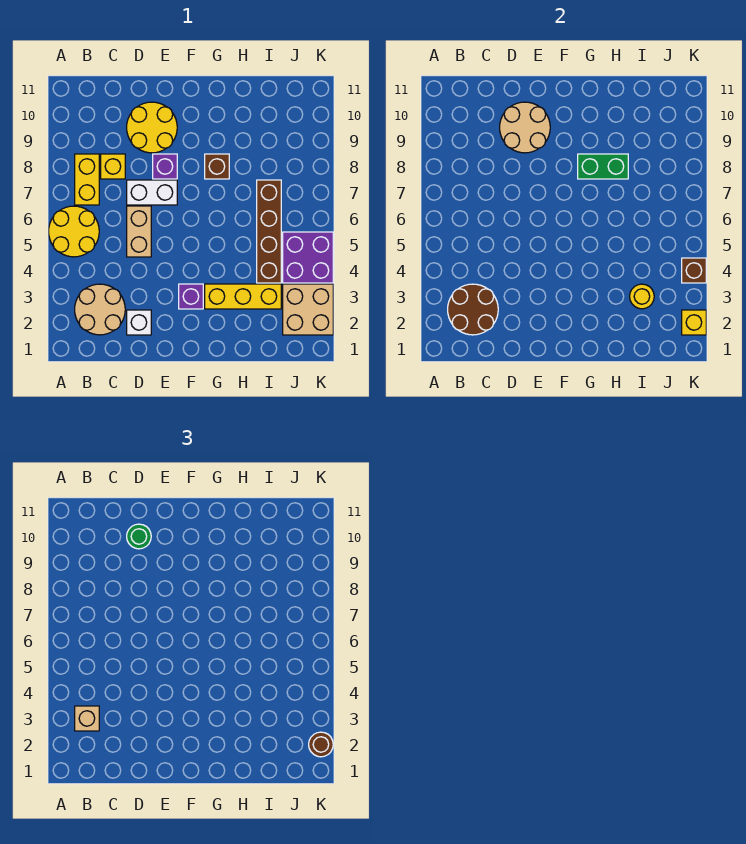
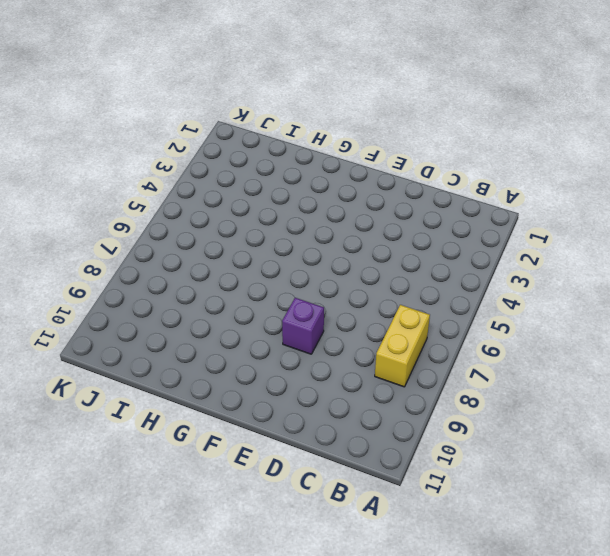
none -> yellow round brick A5:B6 level 1
none -> tan round brick B2:C3 level 1
none -> yellow brick C8 level 1

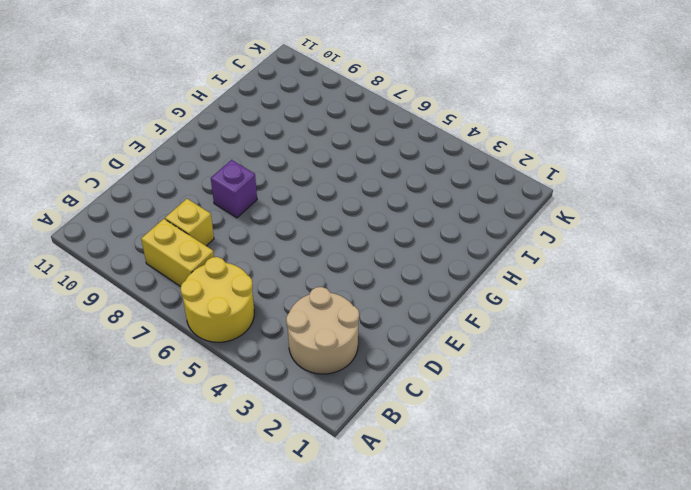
none -> white brick D2 level 1
none -> tan brick D5:D6 level 1
none -> white brick D7:E7 level 1

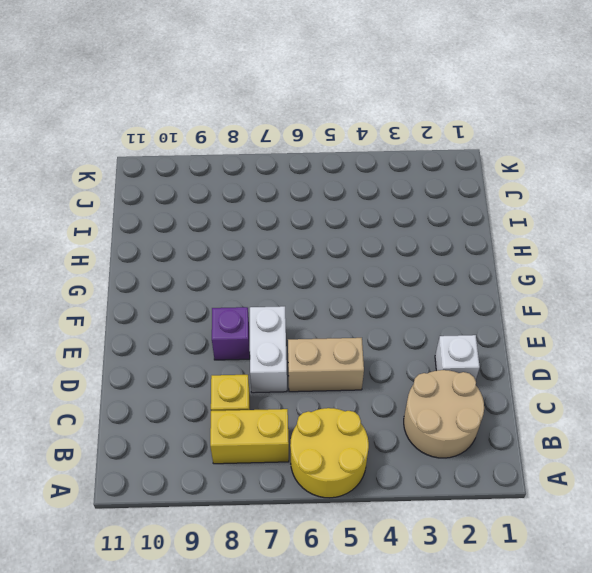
none -> yellow round brick D9:E10 level 1
none -> purple brick F3 level 1
none -> yellow brick G3:I3 level 1

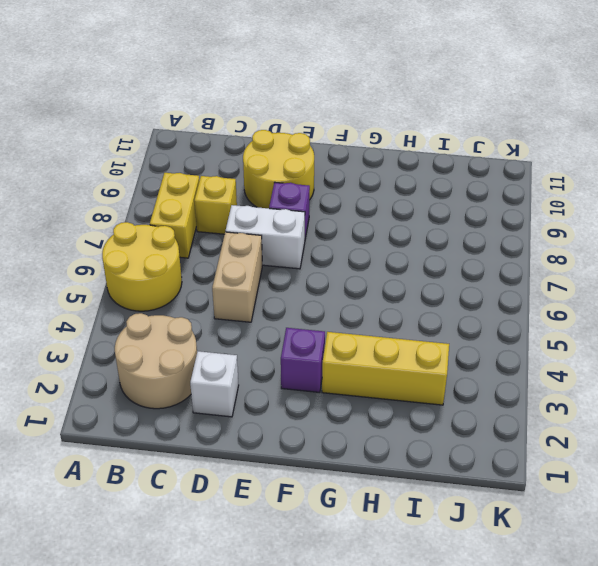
none -> brown brick G8 level 1
none -> brown brick I4:I7 level 1
none -> tan brick J2:K3 level 1

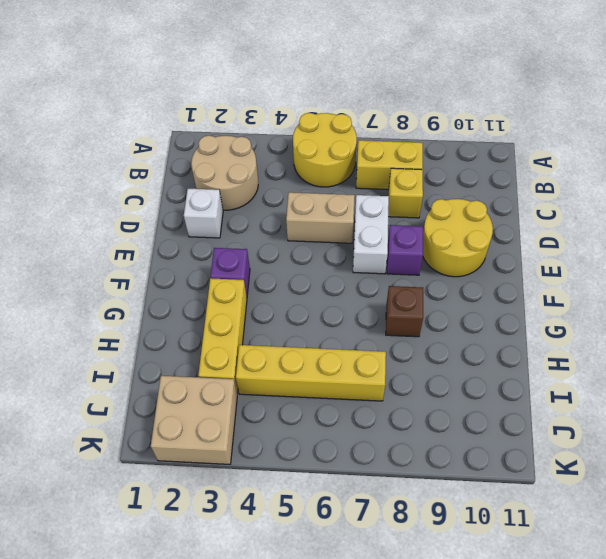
yellow brick I4:I7 level 1 -> brown brick I4:I7 level 1
none -> purple brick J4:K5 level 1
none -> brown round brick B2:C3 level 2
none -> tan round brick D9:E10 level 2

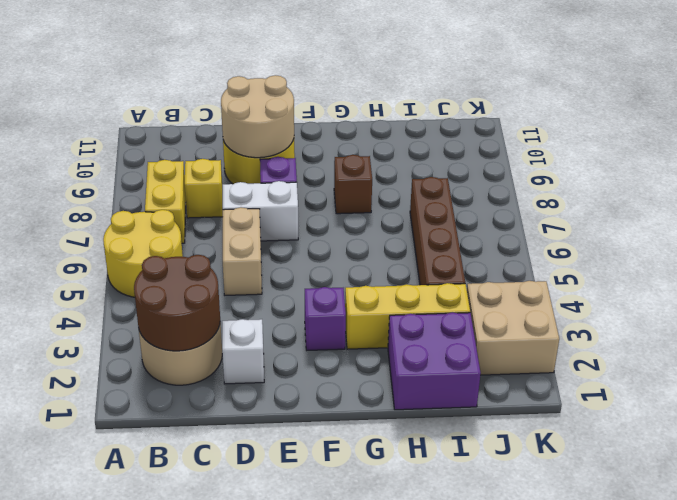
purple brick H1:I2 level 1 -> purple brick J4:K5 level 1
none -> green brick G8:H8 level 2
none -> yellow round brick I3 level 2
none -> yellow brick K2 level 2

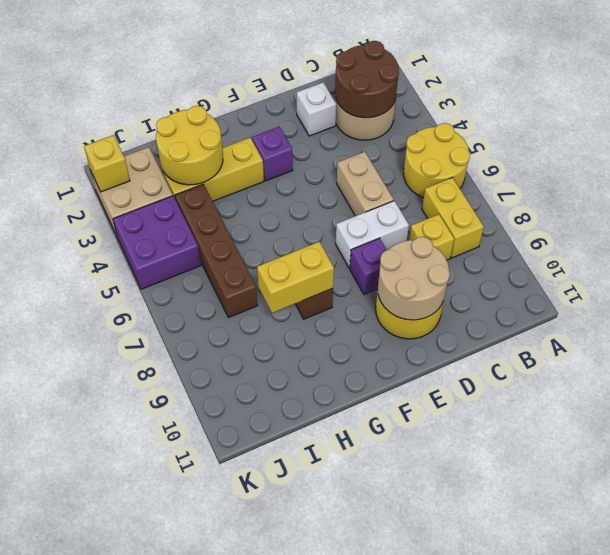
yellow brick G8:H8 level 2 -> green brick G8:H8 level 2
yellow round brick H2:I3 level 2 -> yellow round brick I3 level 2
none -> brown brick K4 level 2
none -> tan brick B3 level 3
none -> green round brick D10 level 3

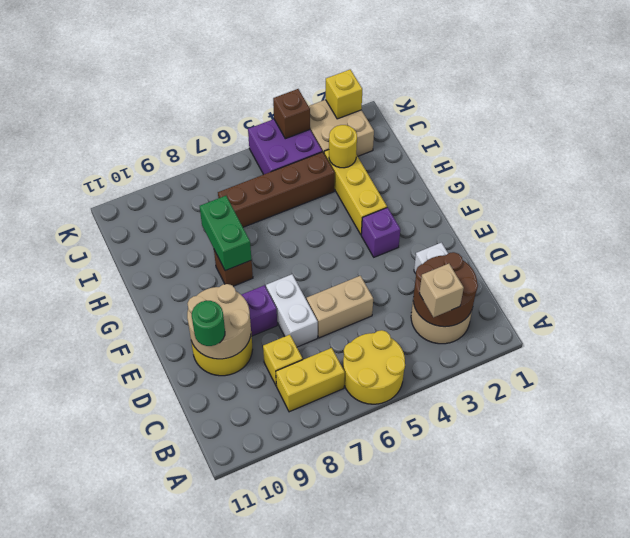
none -> brown round brick K2 level 3

